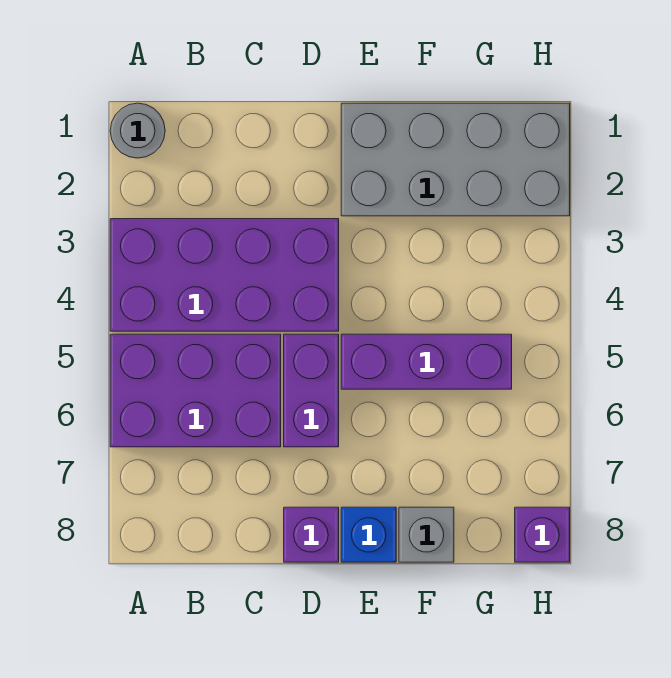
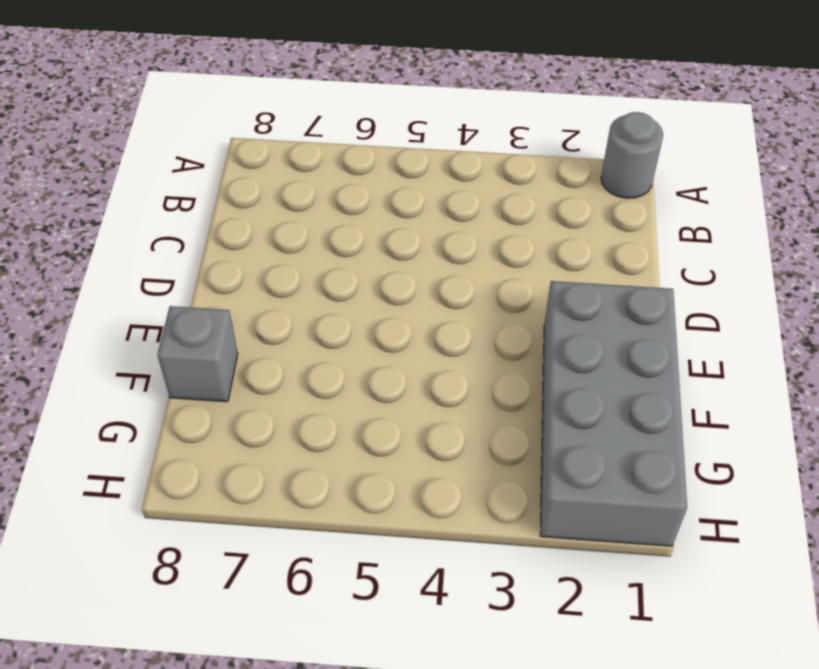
none -> purple brick A3:D4 level 1
none -> purple brick A5:C6 level 1

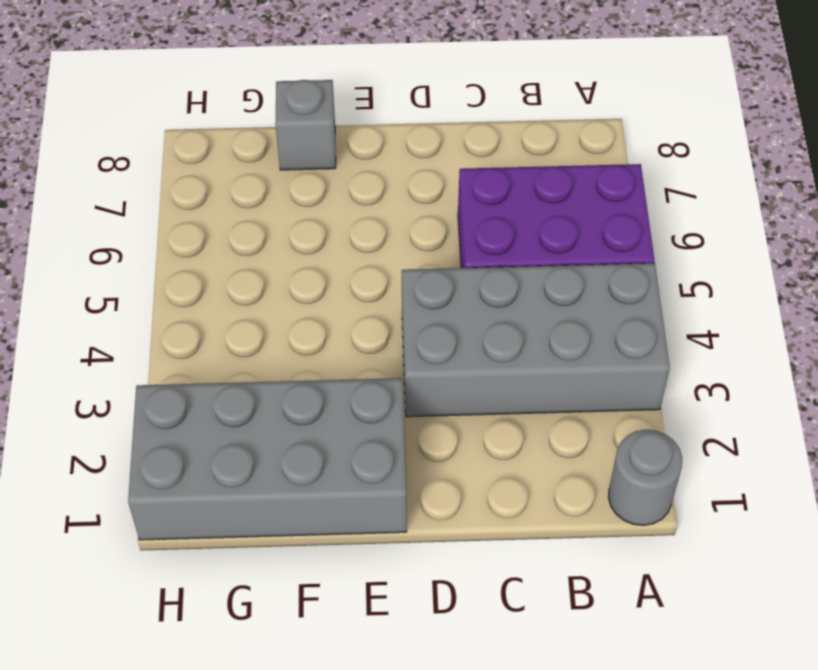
grey brick A3:D4 level 1 -> purple brick A3:D4 level 1
none -> purple brick D5:D6 level 1
none -> purple brick D8 level 1

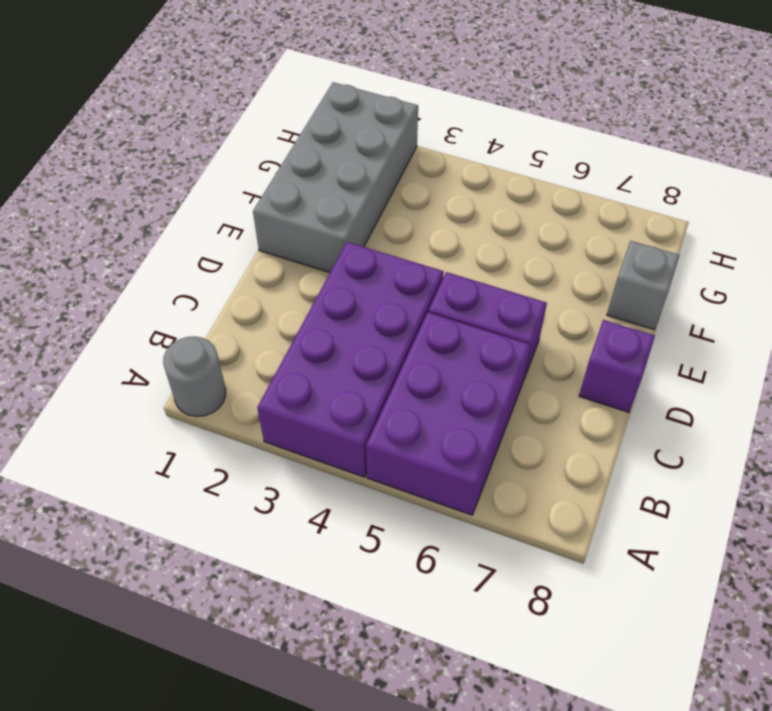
none -> purple brick E5:G5 level 1
none -> blue brick E8 level 1

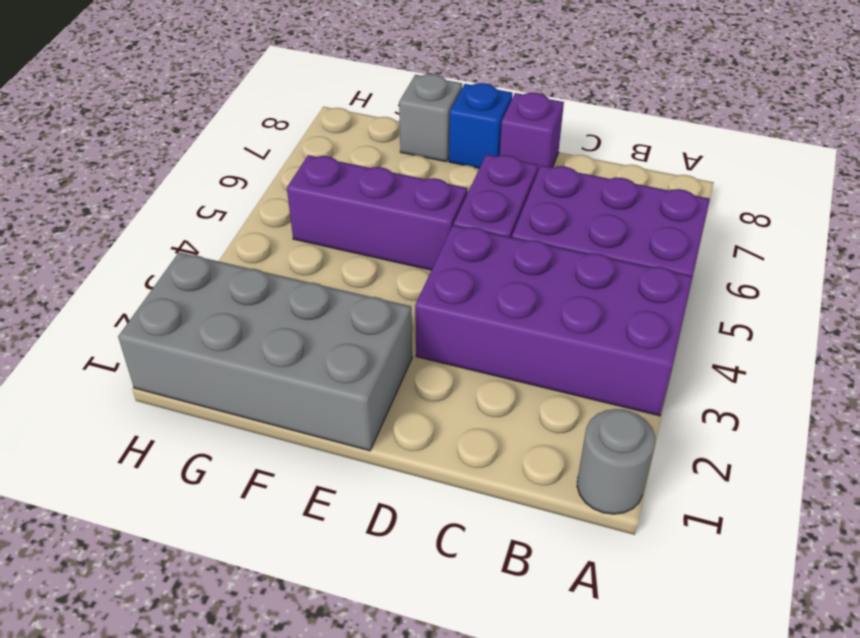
none -> purple brick H8 level 1

